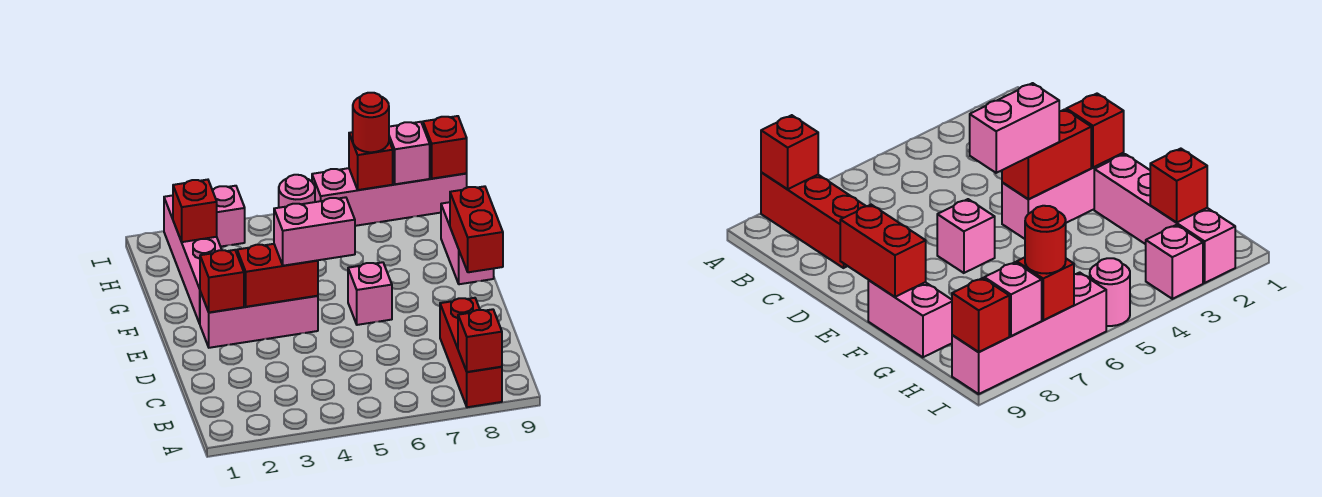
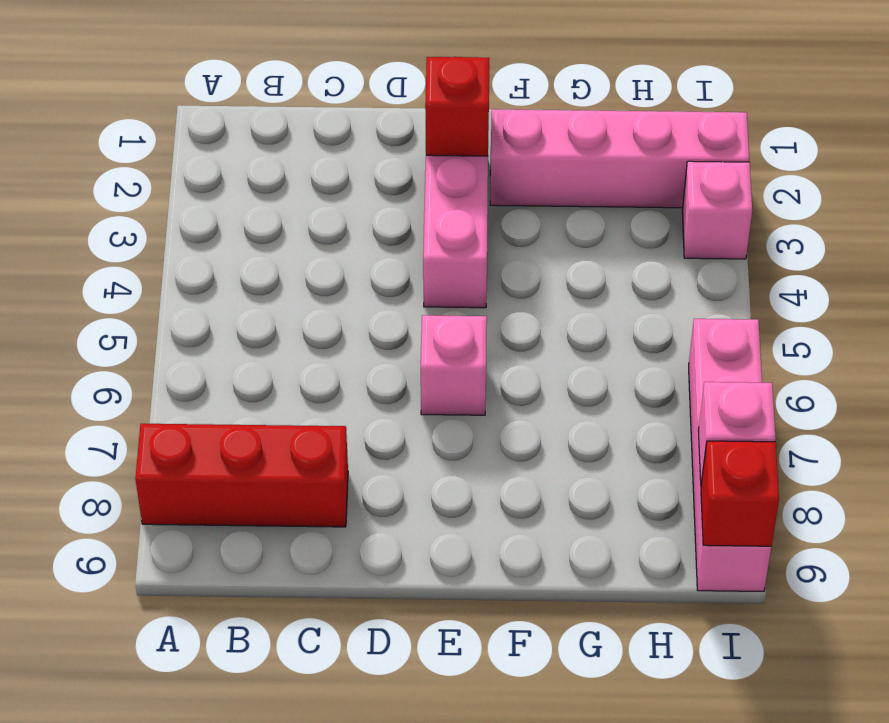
none -> pink brick F9:G9 level 1
none -> pink round brick I5 level 1
none -> red brick A8 level 2

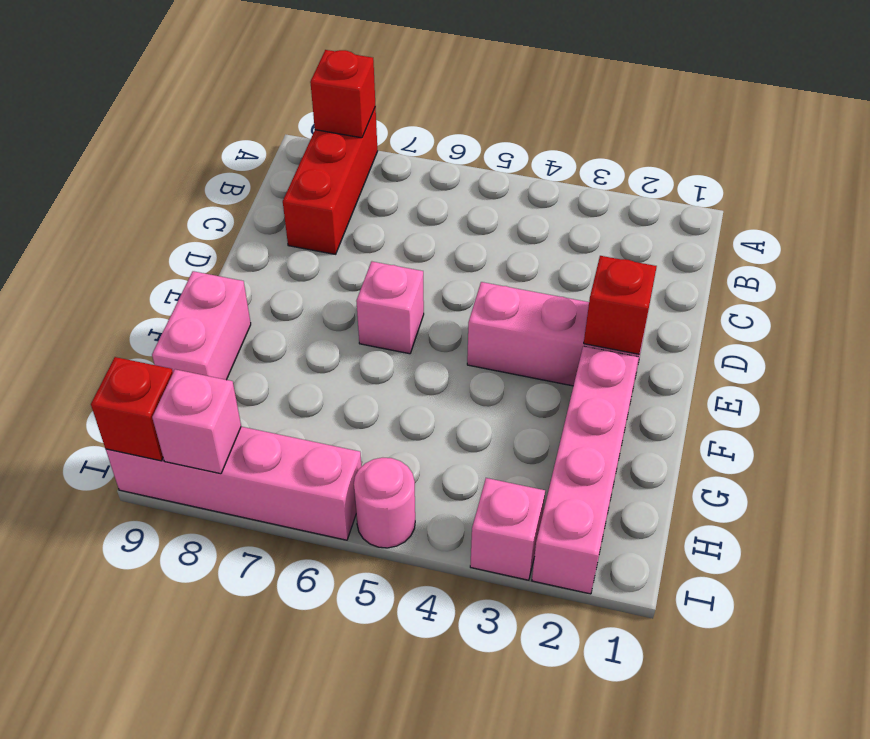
none -> red brick E3:E4 level 2
none -> red brick E9:F9 level 2
none -> red brick H2 level 2

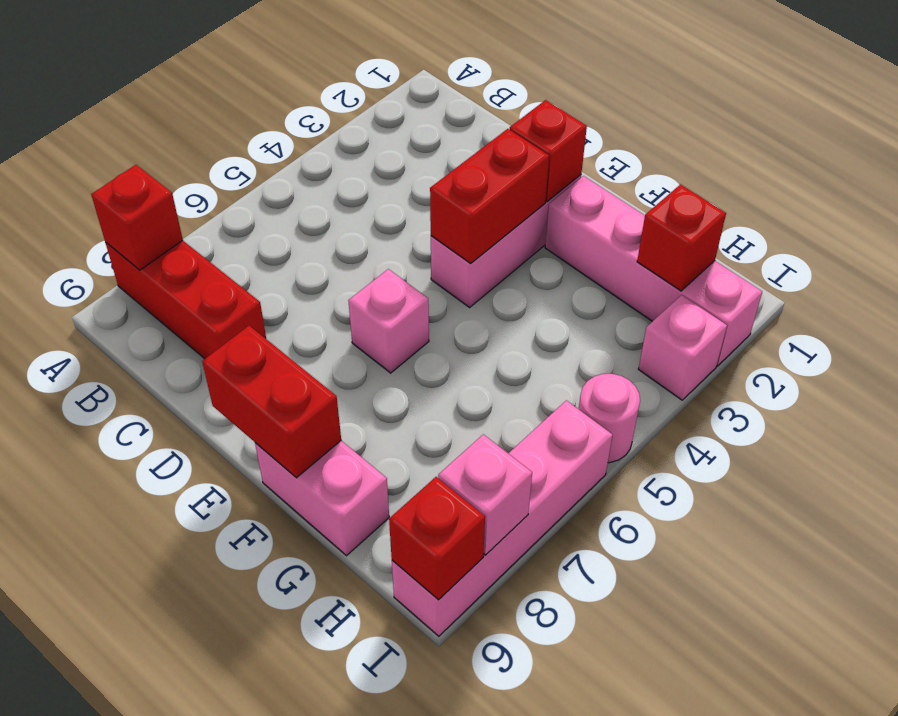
none -> red brick I7 level 2
none -> pink brick E4:E5 level 3
none -> red round brick I7 level 3

